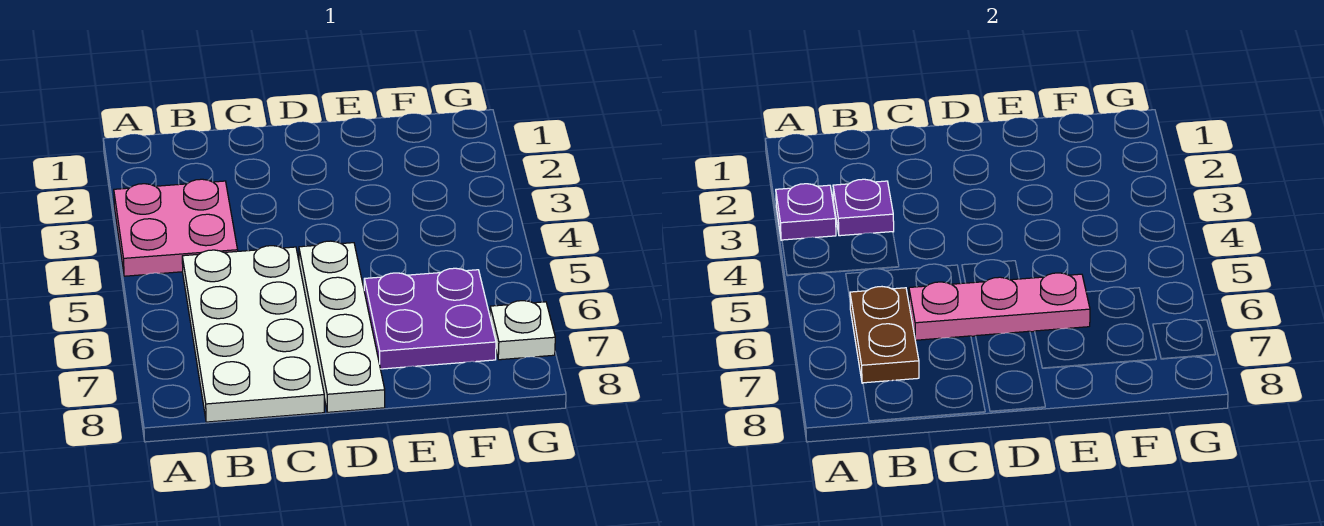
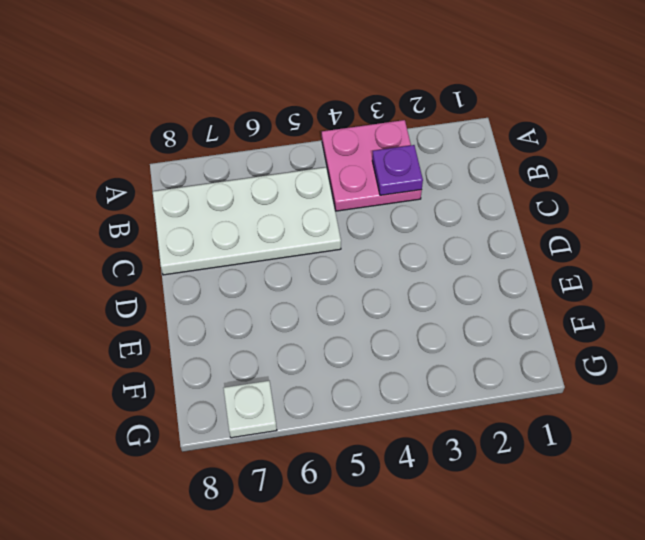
none -> white plate D5:D8 level 1
none -> purple plate E6:F7 level 1

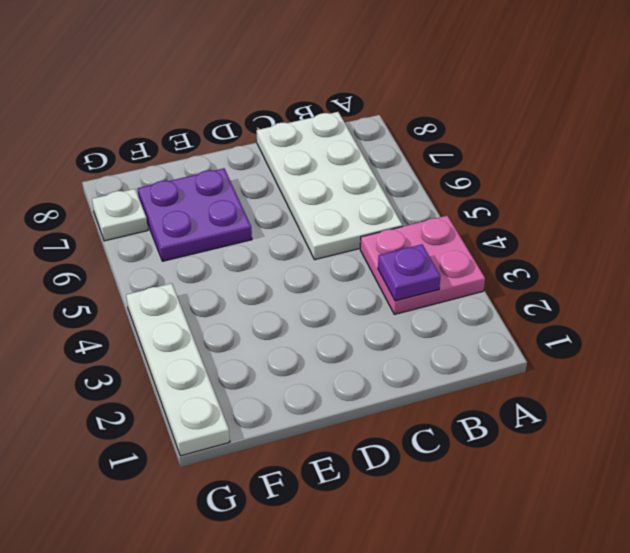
white plate G1:G4 level 1 -> white plate D5:D8 level 1
none -> purple plate A3 level 2
none -> brown plate B6:B7 level 2

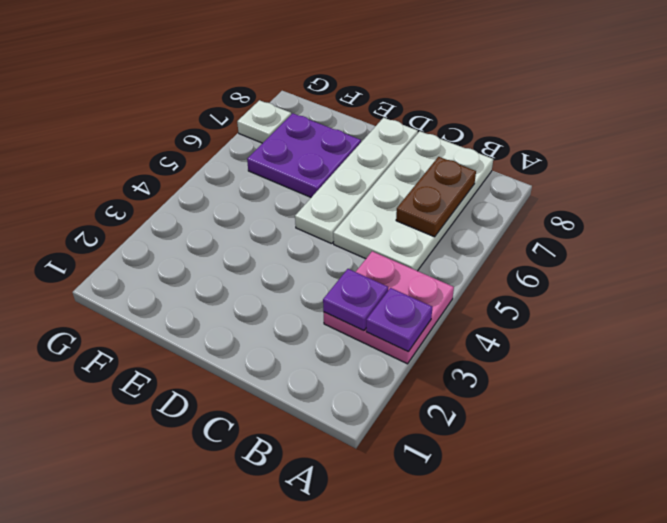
none -> pink plate C6:E6 level 2

